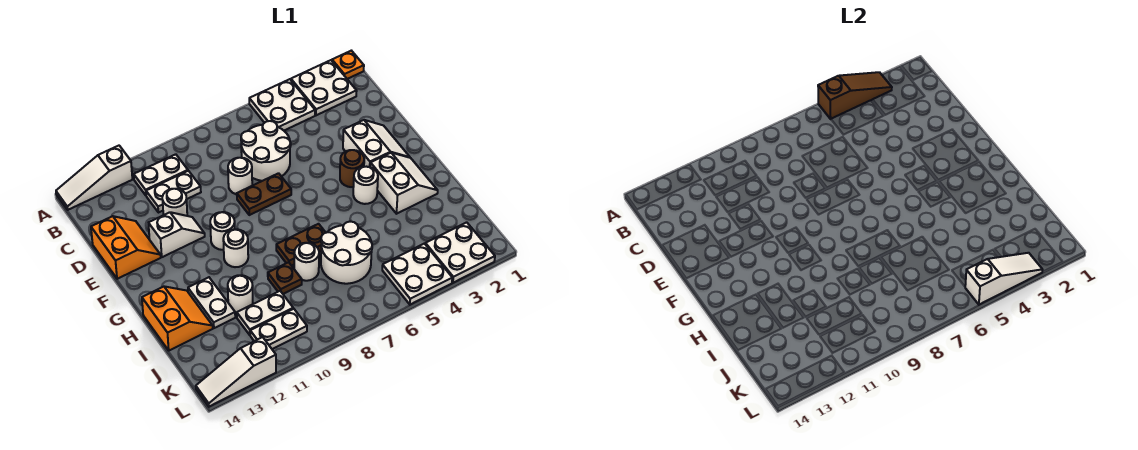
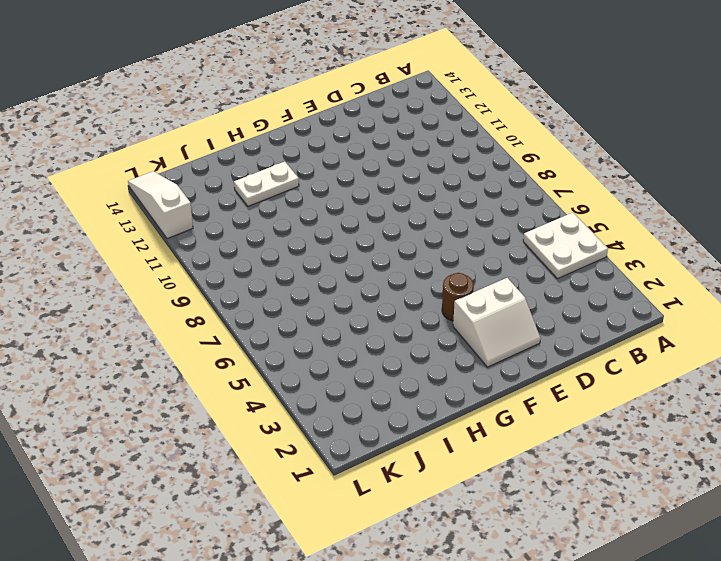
none -> orange plate A1 level 1
none -> white plate A2:B3 level 1
none -> white slope A12:A14 level 1 top 12
none -> white plate B10:B11 level 1

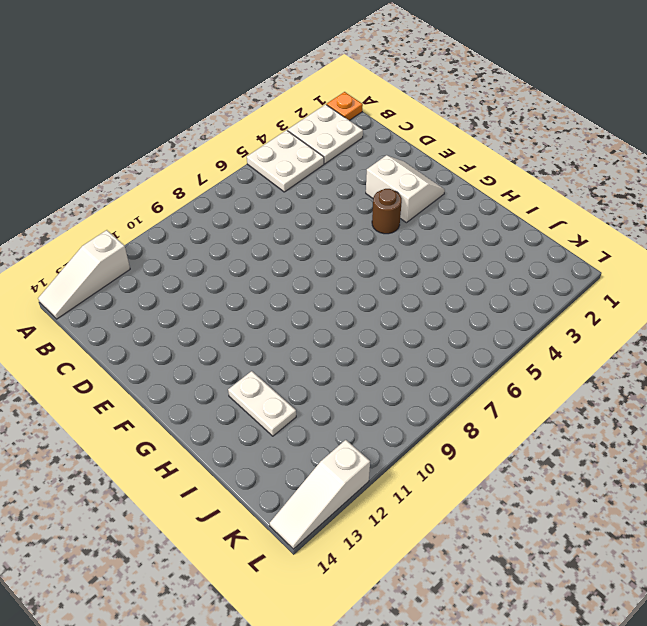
none -> white plate B10:B11 level 1
none -> white round brick C6:D7 level 1
none -> white plate C10:C11 level 1
none -> white round brick D8 level 1

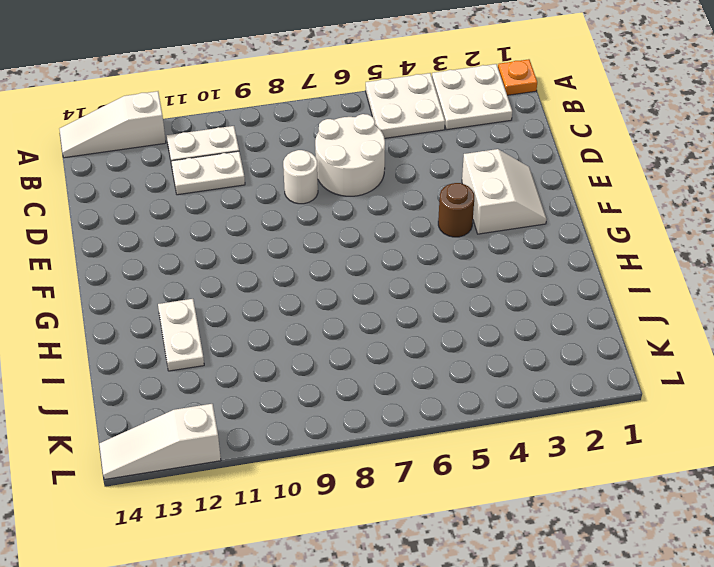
none -> white round brick D11 level 1
none -> orange slope D13:E14 level 1 top 14
none -> brown plate E7:E8 level 1
none -> white slope E11:E12 level 1 top 12

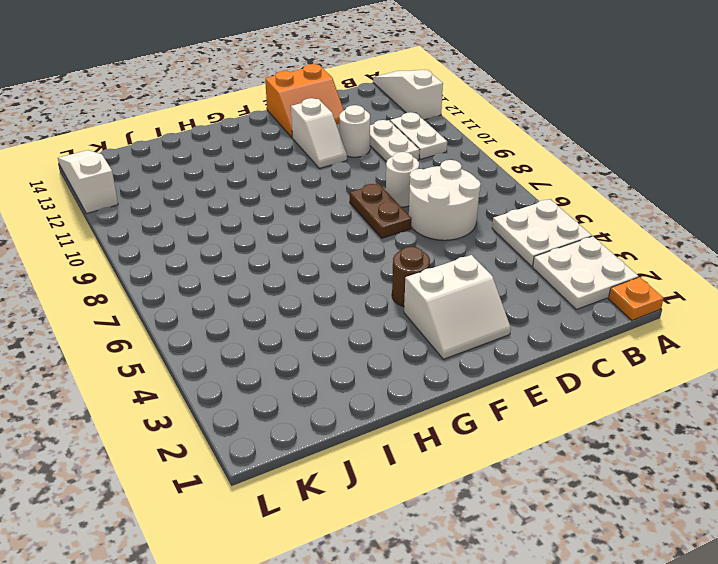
none -> white round brick F10 level 1
none -> white slope G2:H3 level 1 top 3
none -> white round brick G4 level 1
none -> white round brick G10 level 1

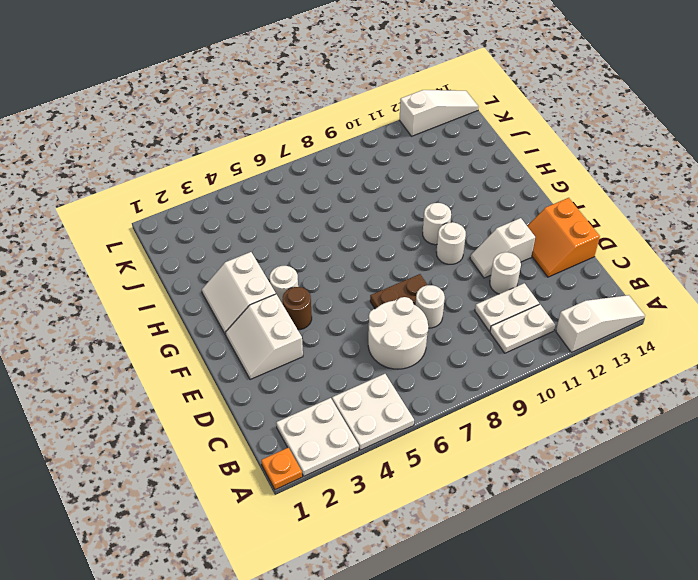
none -> brown plate H7:H8 level 1
none -> white plate H12:I12 level 1
none -> orange slope H13:I14 level 1 top 14
none -> white round brick I6:J7 level 1

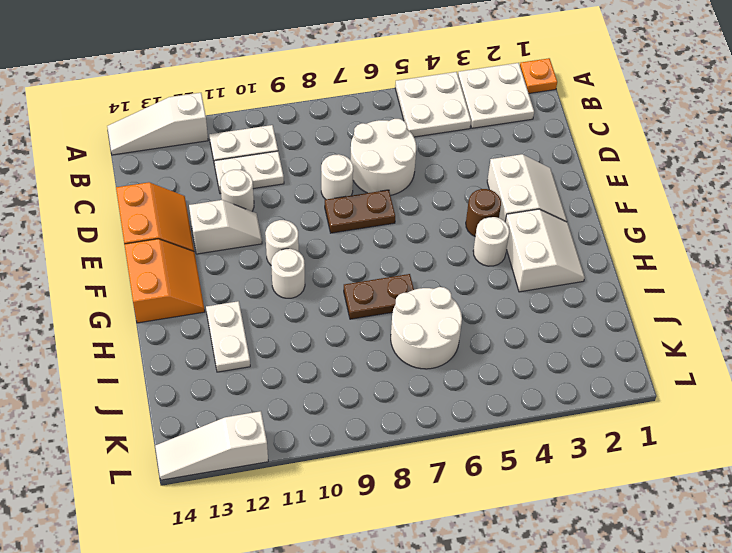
orange slope F13:G14 level 1 top 14 -> orange slope H13:I14 level 1 top 14
none -> white round brick I8 level 1
none -> brown plate I9 level 1
none -> white round brick I11 level 1
none -> white plate J10:J11 level 1

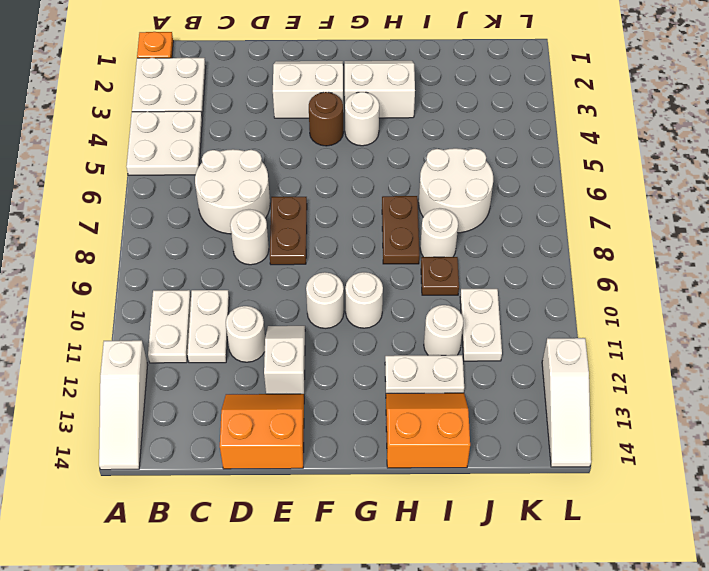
none -> white plate K2:L3 level 1
none -> white plate K4:L5 level 1
none -> white plate K10:K11 level 1
none -> brown slope A3:A5 level 2 top 5

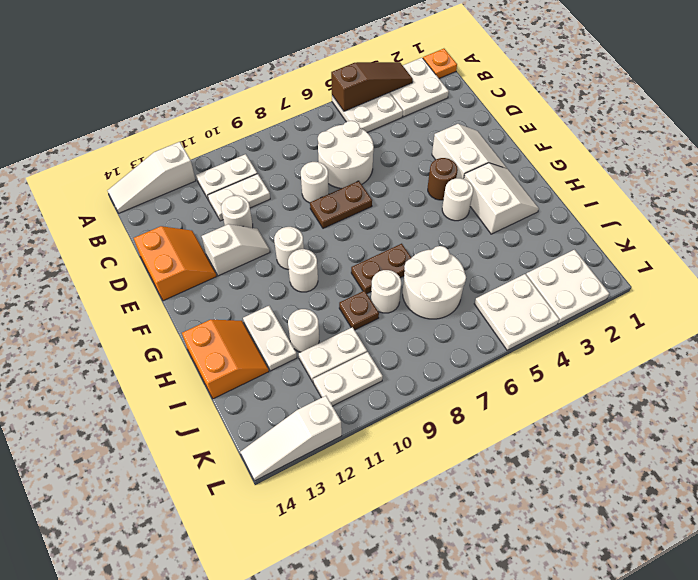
none -> white slope L3:L5 level 2 top 5

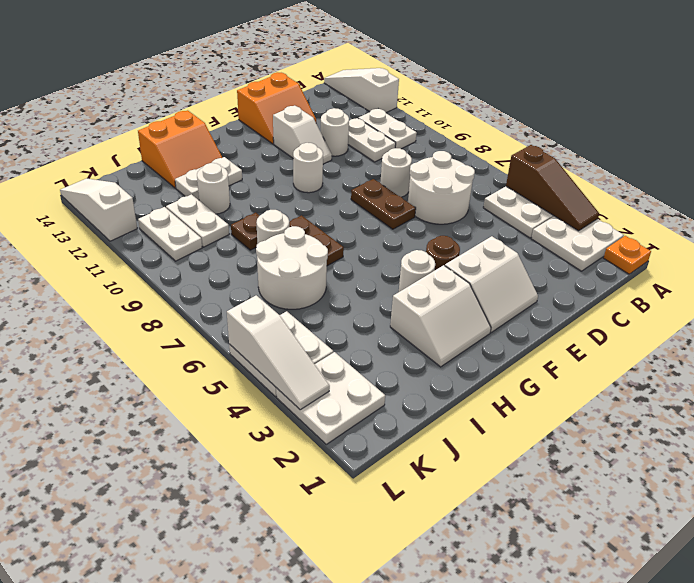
none -> white round brick G10 level 1

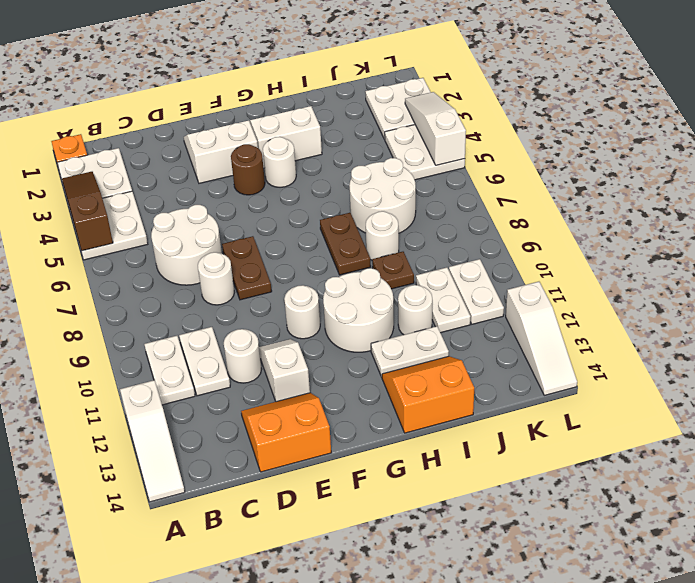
white round brick G10:H11 level 1 -> white round brick G10 level 1

